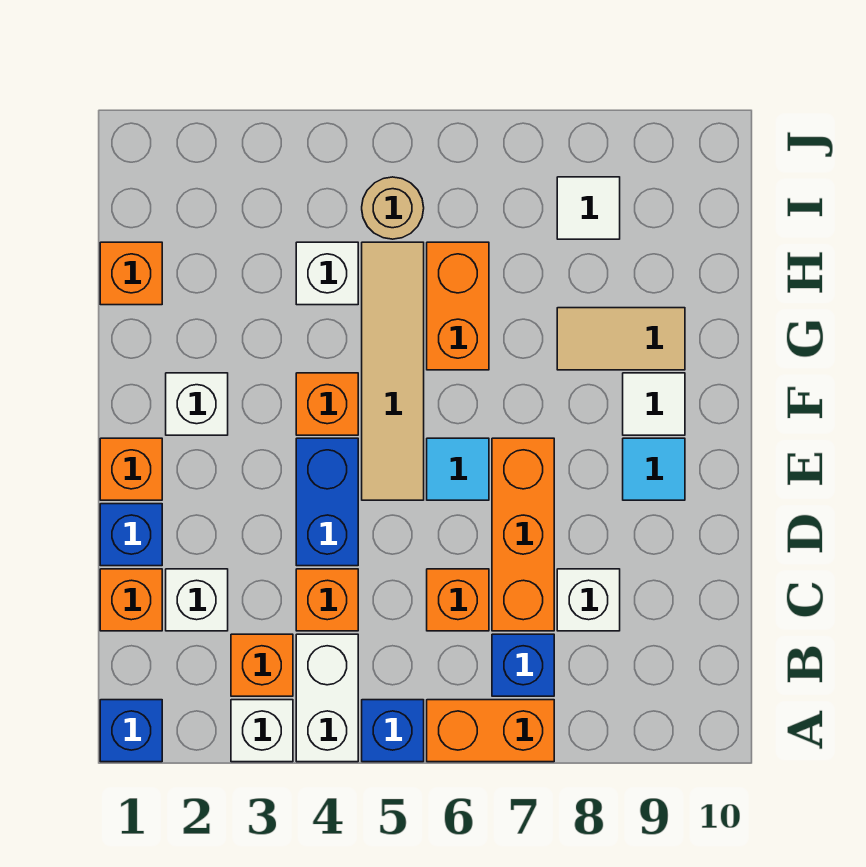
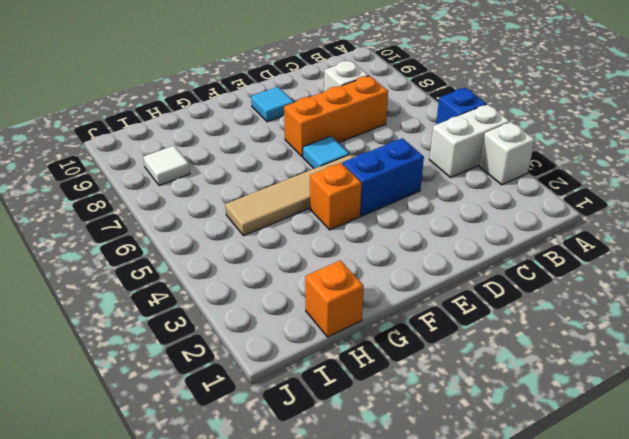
none -> blue brick A1 level 1
none -> orange brick A6:A7 level 1
none -> orange brick B3 level 1

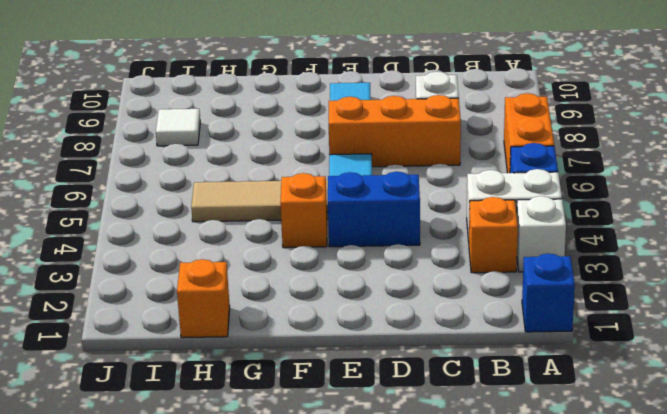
none -> blue brick B7 level 1
none -> orange brick C1 level 1
none -> white brick C2 level 1

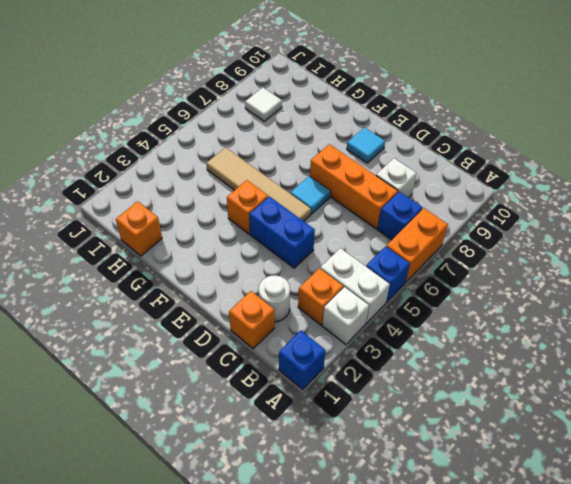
white round brick C2 level 1 -> white brick C2 level 1
none -> orange brick C4 level 1
none -> orange brick C6 level 1
none -> blue brick D1 level 1

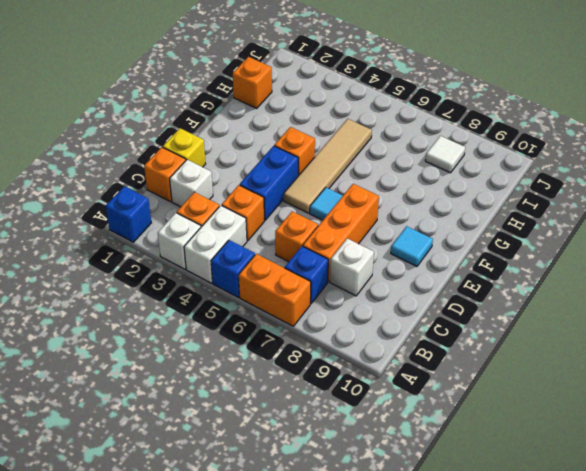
yellow brick D1 level 1 -> blue brick D1 level 1
none -> orange brick E1 level 1
none -> white brick F2 level 1
none -> white tile F9 level 1

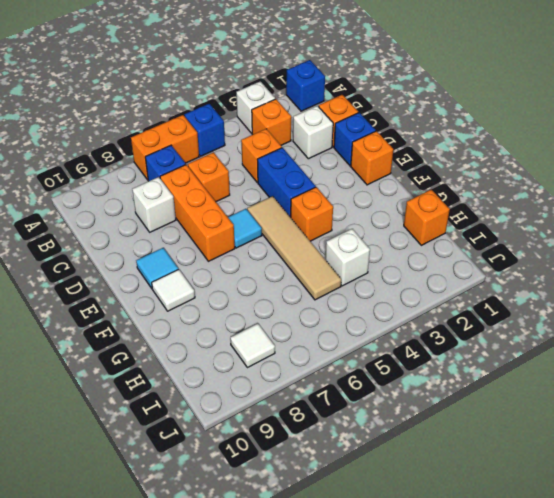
none -> white brick A4:B4 level 1
none -> white brick F2 level 1
none -> orange brick G6:H6 level 1

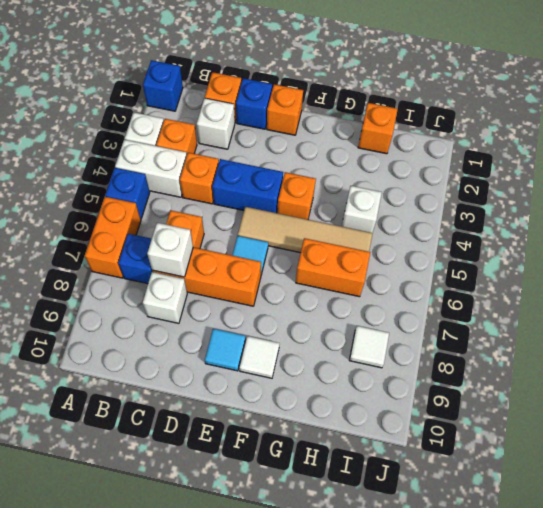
white brick C7 level 2 -> white brick F2 level 1
none -> tan tile G8:G9 level 1
none -> tan round brick I5 level 1

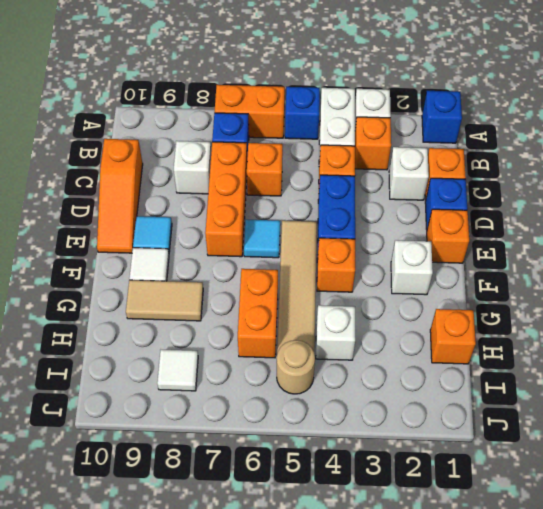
orange slope C10:E10 level 1 top C -> none

